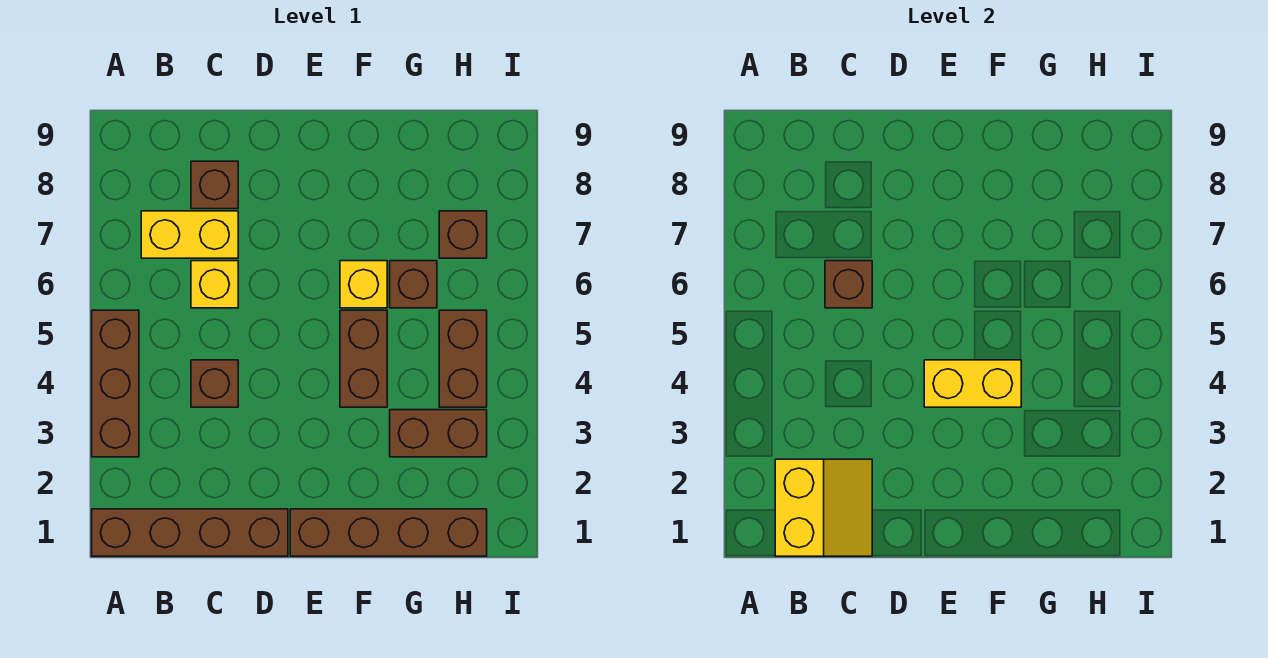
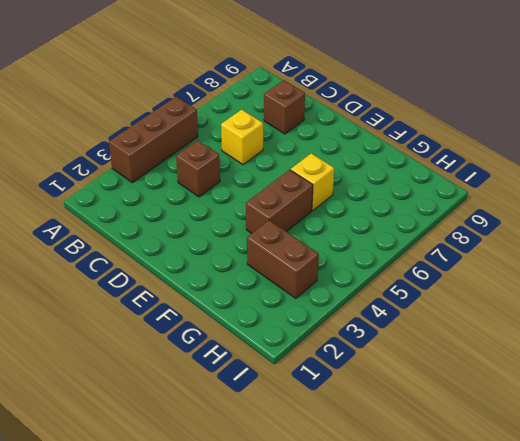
none -> brown brick A1:D1 level 1
none -> yellow brick B7:C7 level 1
none -> brown brick E1:H1 level 1

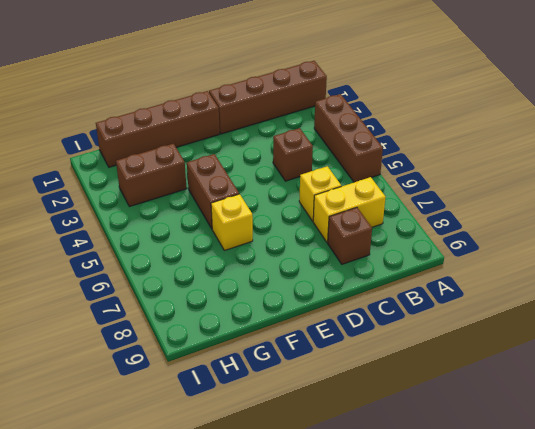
none -> brown brick G6 level 1
none -> brown brick H4:H5 level 1
none -> brown brick H7 level 1

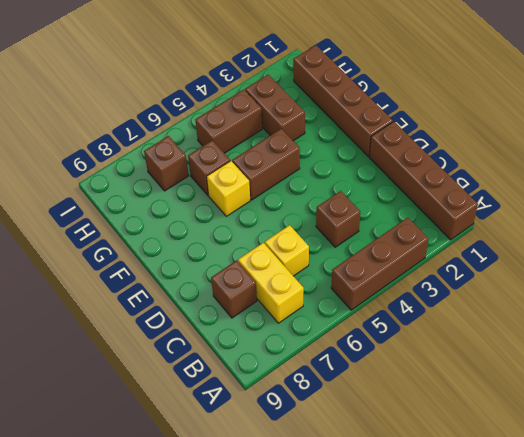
none -> yellow slope B1:C2 level 2 top B
none -> brown brick C6 level 2
none -> yellow brick E4:F4 level 2

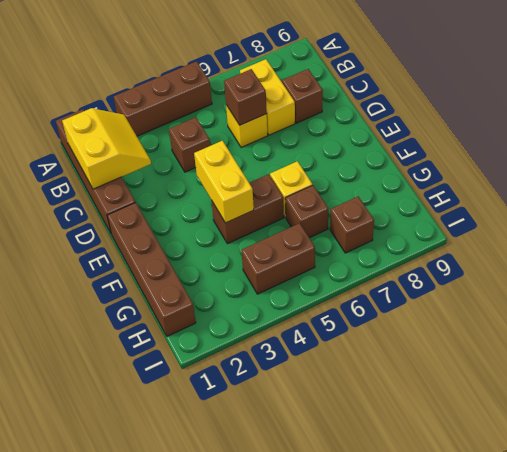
yellow slope B1:C2 level 2 top 1 -> yellow slope B1:C2 level 2 top B
none -> brown brick G3:H3 level 1

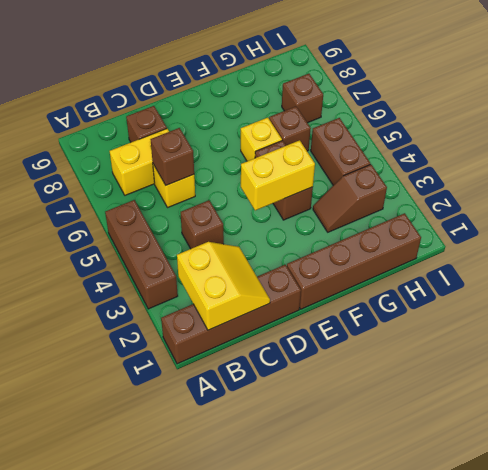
brown slope G3:H3 level 1 top H -> brown brick G3:H3 level 1

